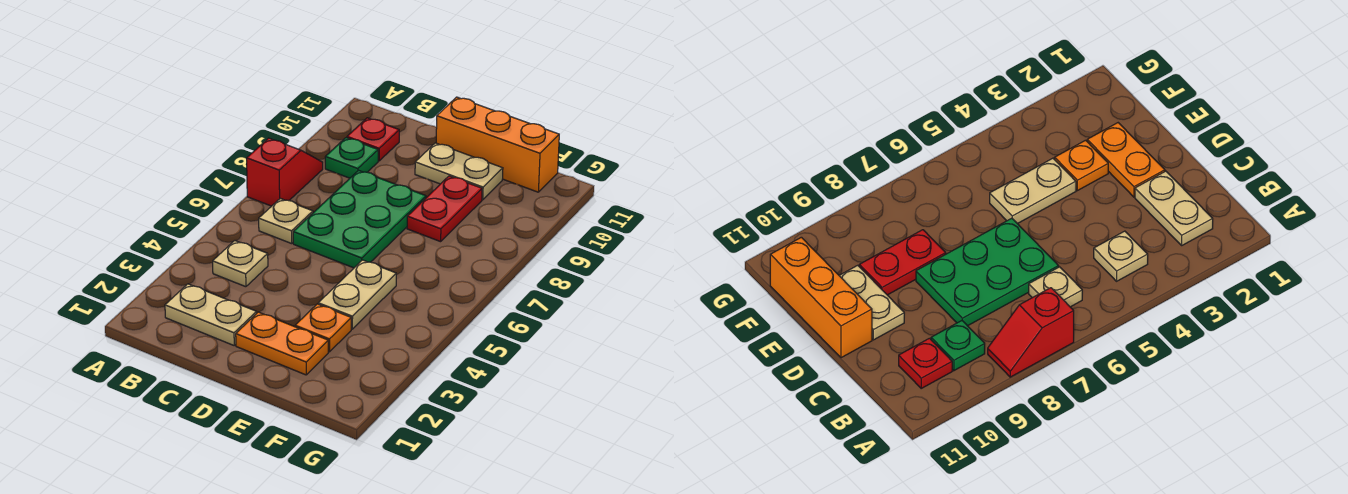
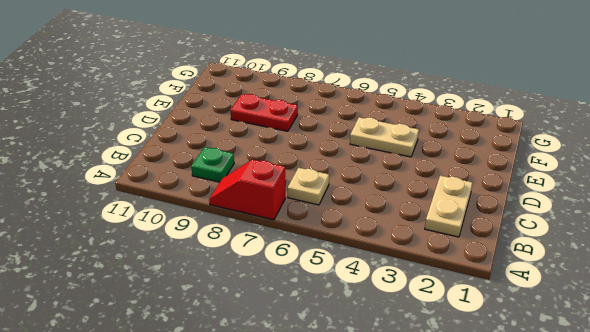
none -> tan plate B4 level 1
none -> red plate B10 level 1
none -> green plate C6:D8 level 1

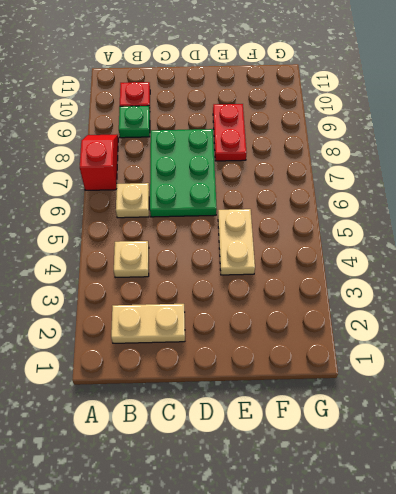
none -> orange plate D2:E2 level 1
none -> tan plate D10:E10 level 1
none -> orange brick D11:F11 level 1

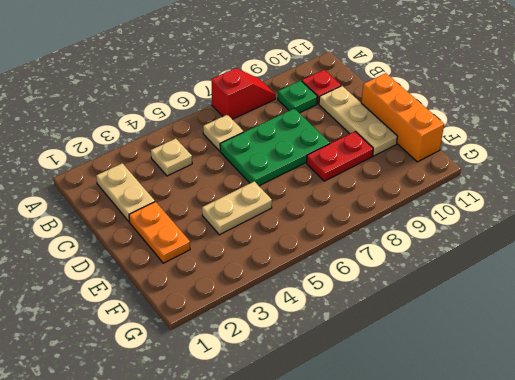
tan plate C10:E10 level 1 -> tan plate D10:E10 level 1
none -> orange plate E3 level 1

